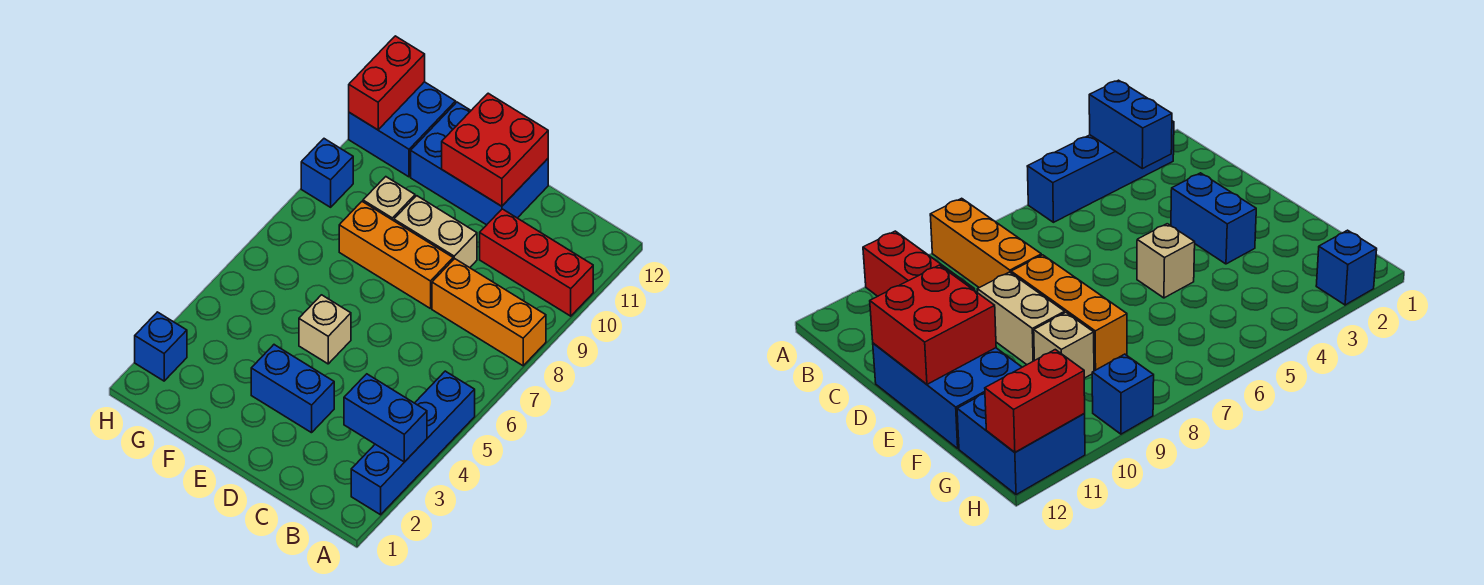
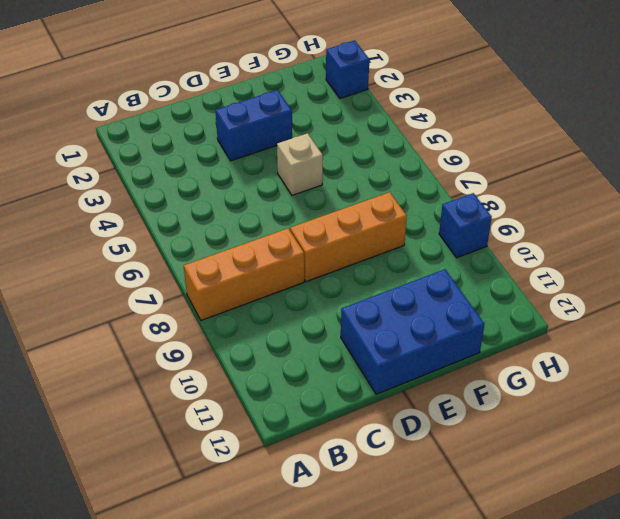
none -> blue brick A2:A5 level 1
none -> red brick A10:C10 level 1
none -> tan brick D9:E9 level 1

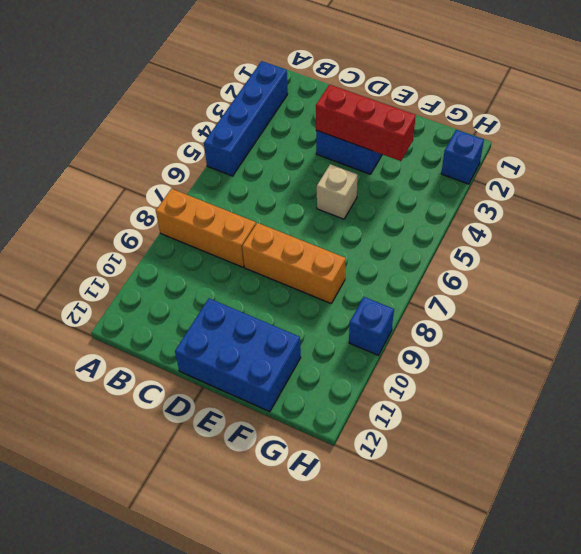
red brick D3:F3 level 2 -> red brick A10:C10 level 1
none -> tan brick D9:E9 level 1
none -> tan brick F9 level 1
none -> blue brick G11:H12 level 1

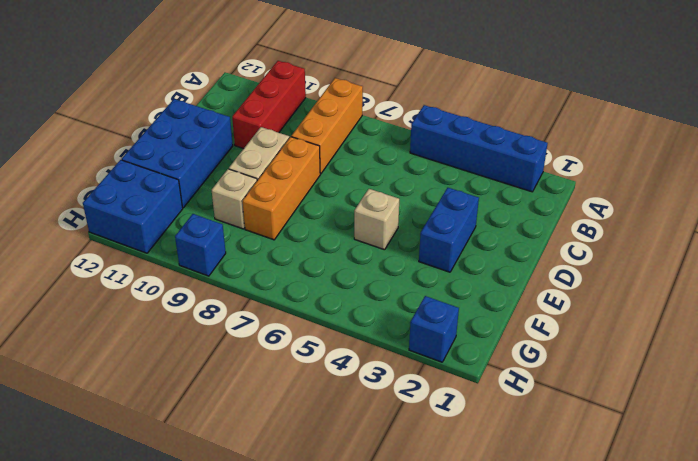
none -> blue brick A3:B3 level 2
none -> red brick D11:E12 level 2
none -> red brick H11:H12 level 2

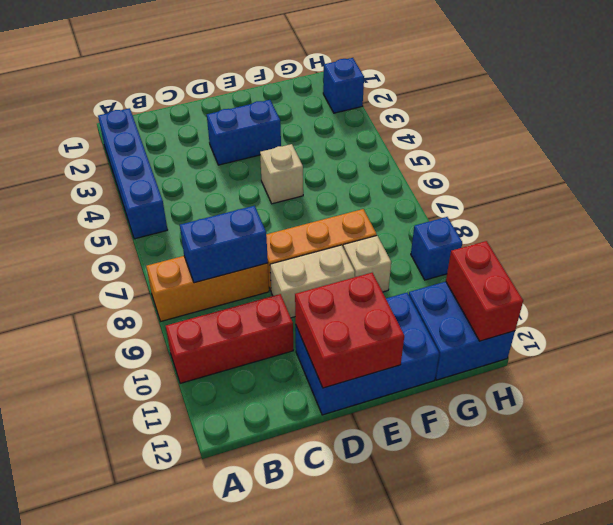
blue brick B8:C8 level 2 -> blue brick A3:B3 level 2

